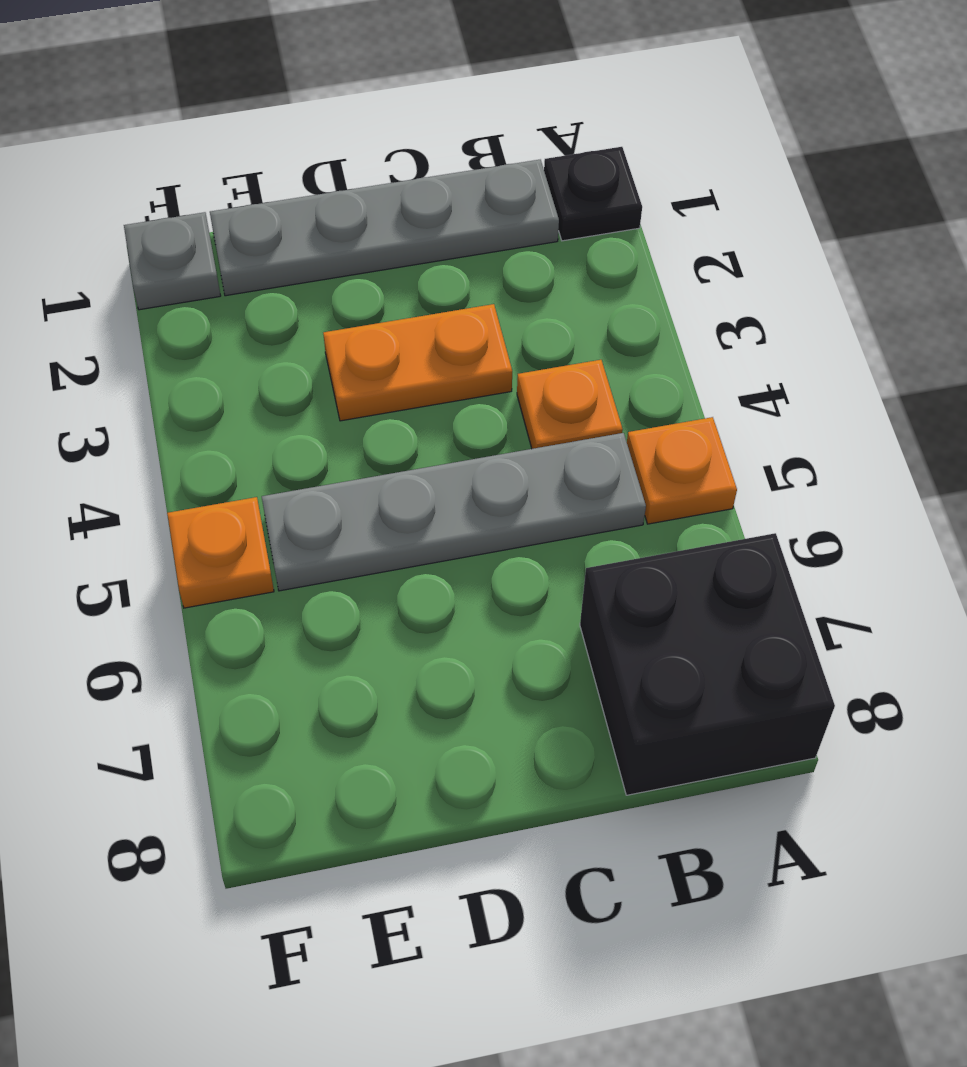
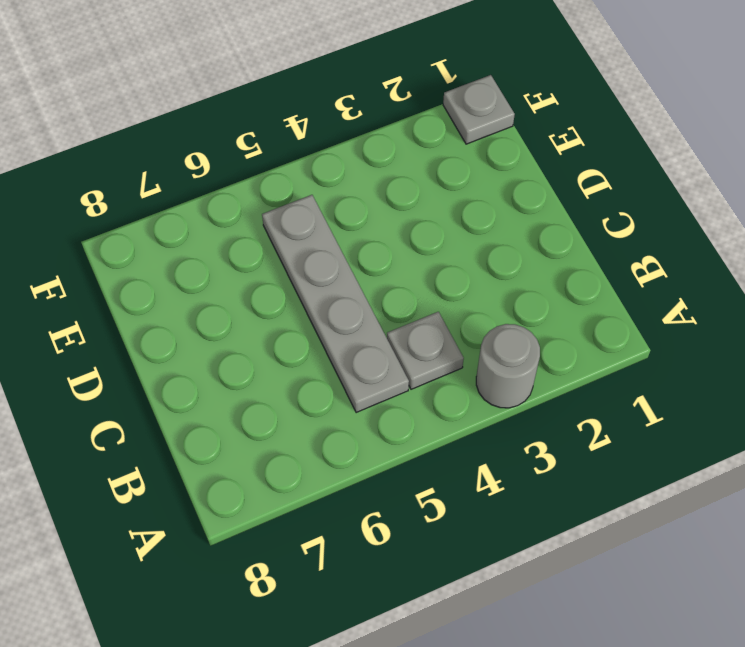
grey round brick A3 level 1 -> none
grey plate B4 level 1 -> orange plate B4 level 1
none -> black plate A1 level 1
none -> orange plate A5 level 1

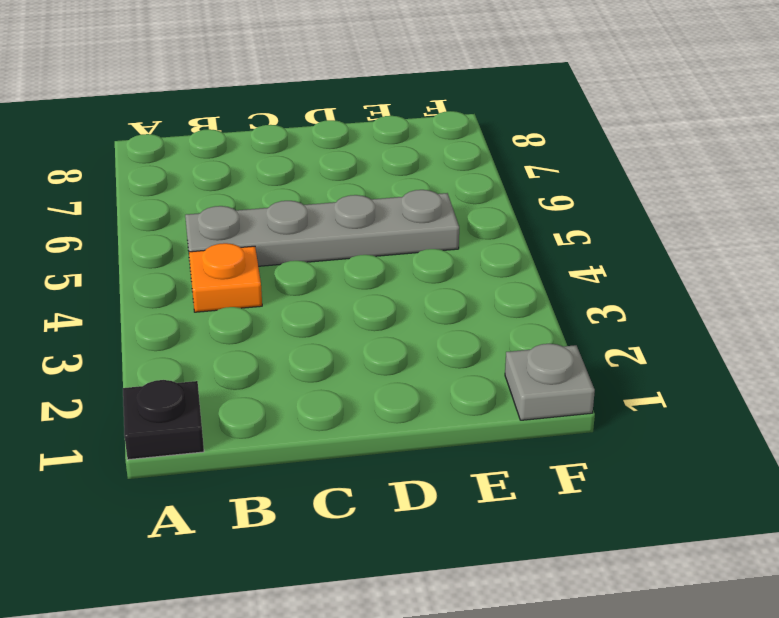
none -> orange plate A5 level 1
none -> black brick A7:B8 level 1

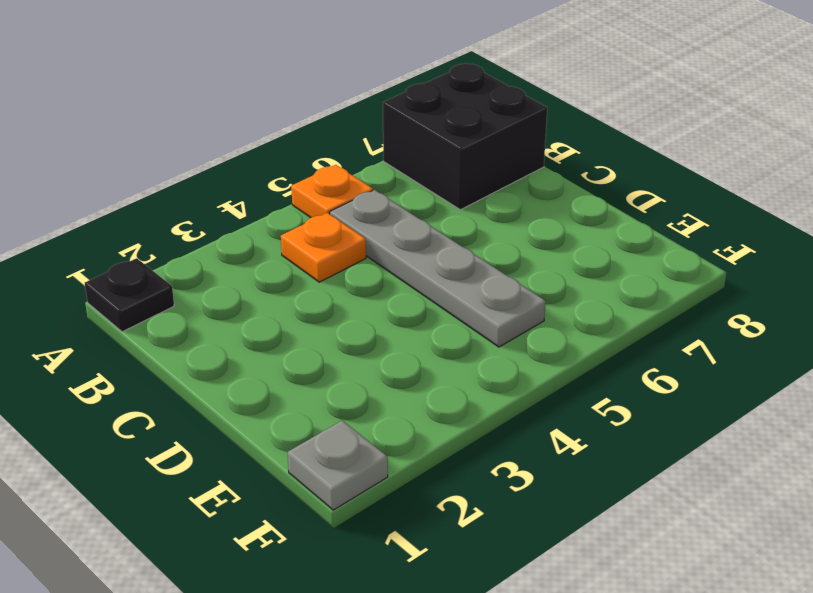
none -> grey plate B1:E1 level 1
none -> orange plate C3:D3 level 1

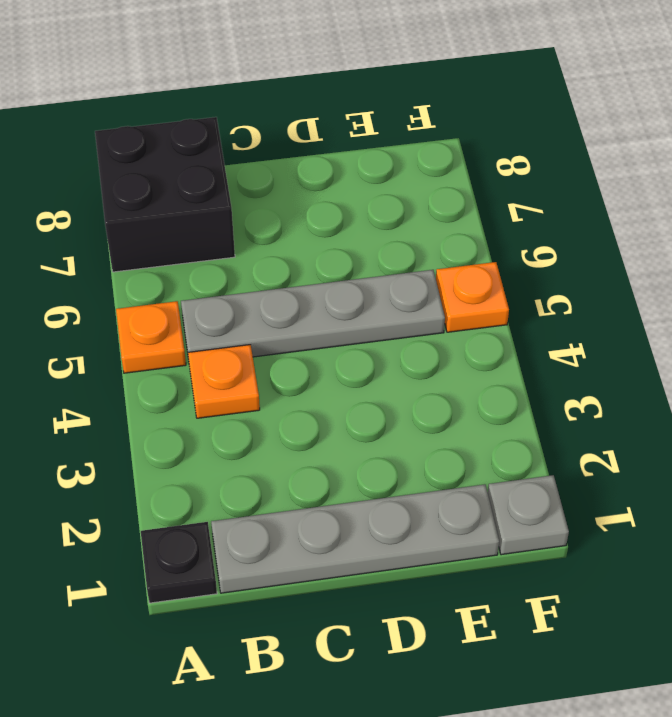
none -> orange plate C3:D3 level 1

